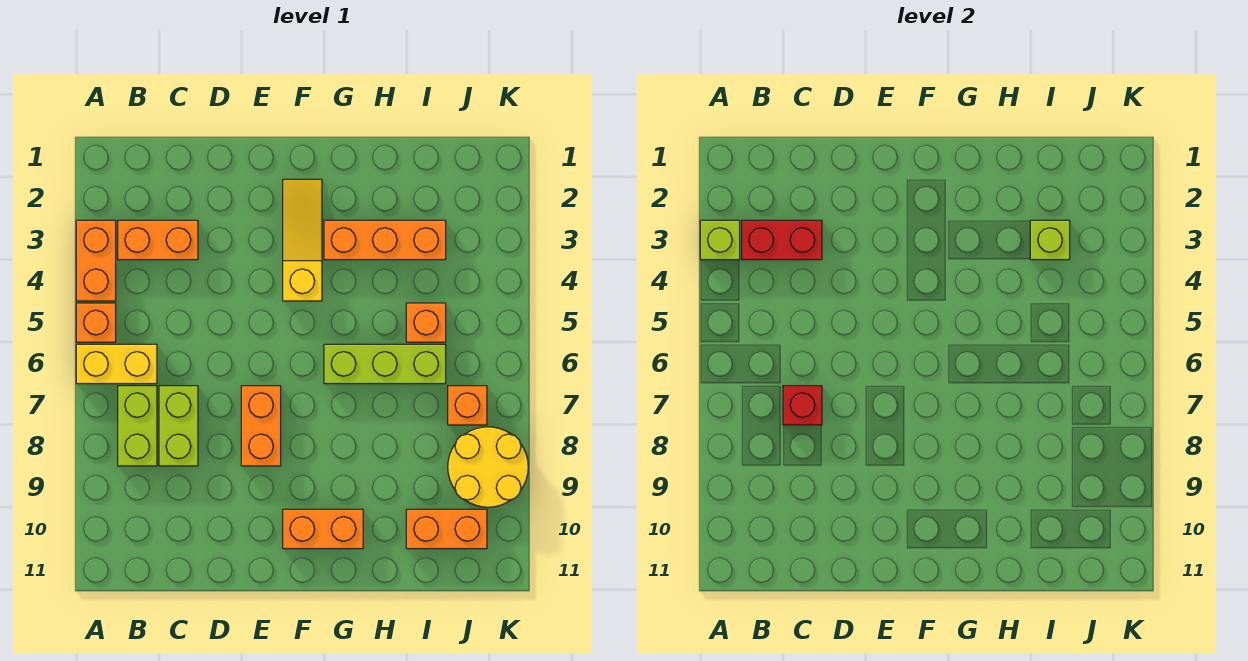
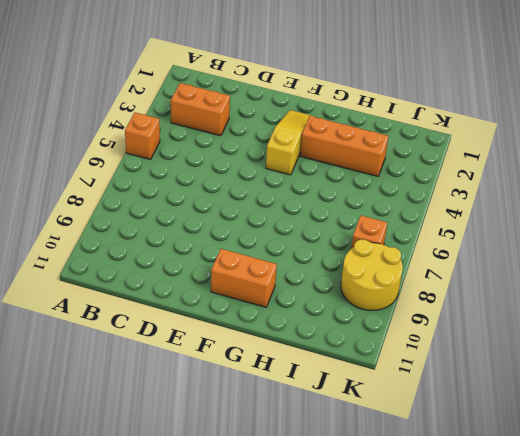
none -> orange brick A3:A4 level 1
none -> yellow brick A6:B6 level 1
none -> lime brick B7:B8 level 1

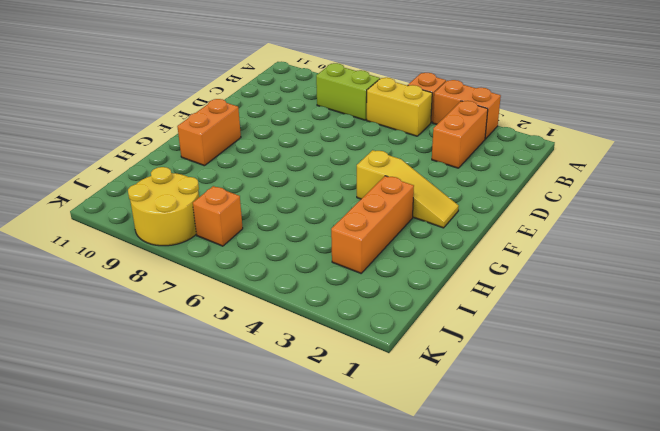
yellow brick B5:B6 level 1 -> yellow brick A6:B6 level 1
none -> lime brick C7:C8 level 1
none -> orange brick E7:E8 level 1
none -> lime brick G6:I6 level 1

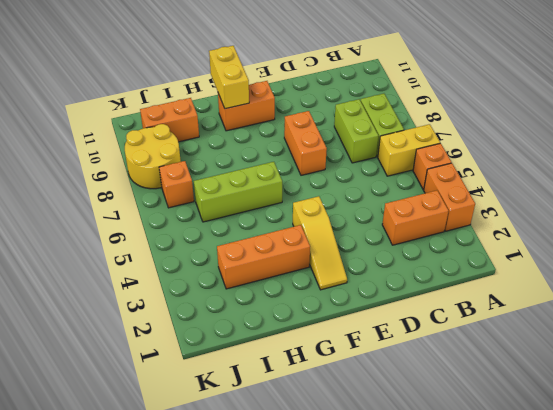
yellow brick G10:G11 level 2 -> none
none -> orange brick I5 level 1
none -> lime brick A3 level 2
none -> red brick B3:C3 level 2

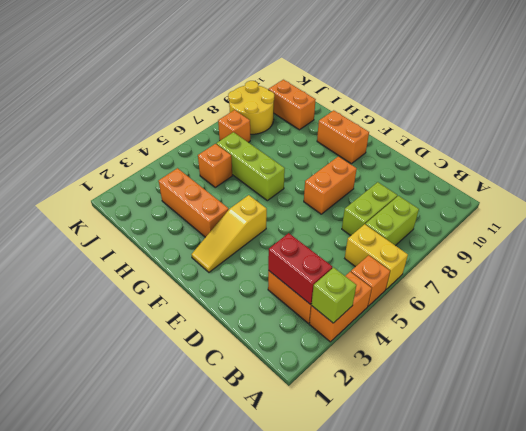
none -> red brick C7 level 2
none -> lime brick I3 level 2

